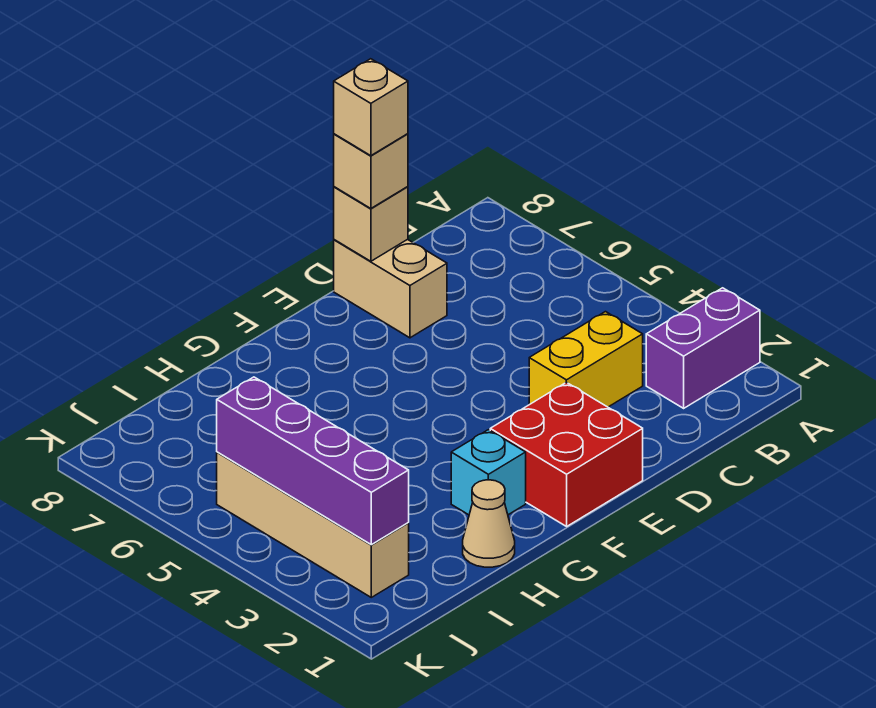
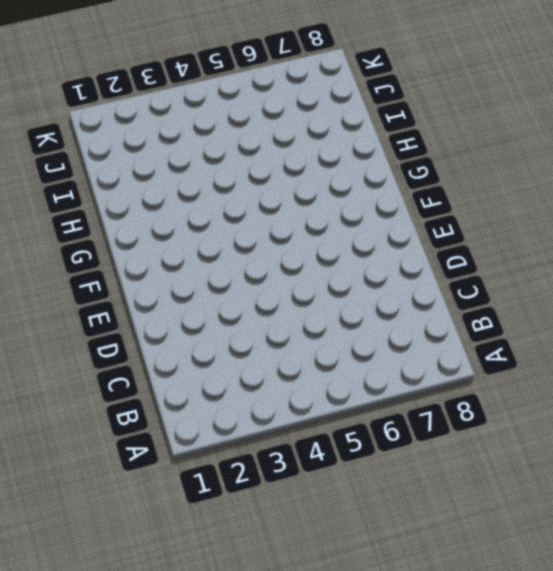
none -> purple brick A2:B2 level 1
none -> yellow brick C3:D3 level 1

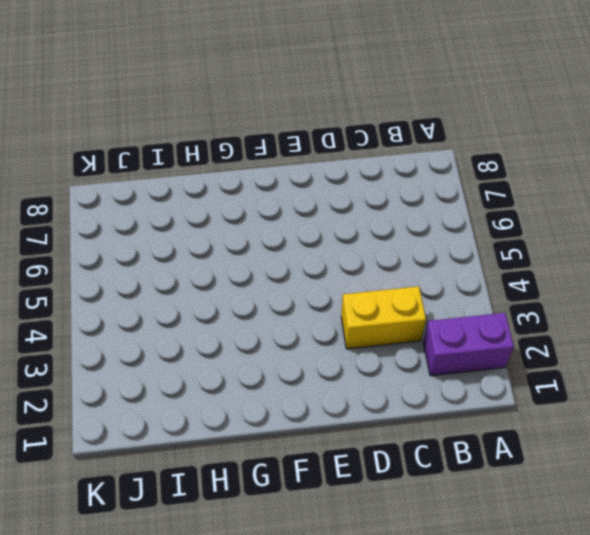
none -> tan brick D7:D8 level 1
none -> red brick E1:F2 level 1

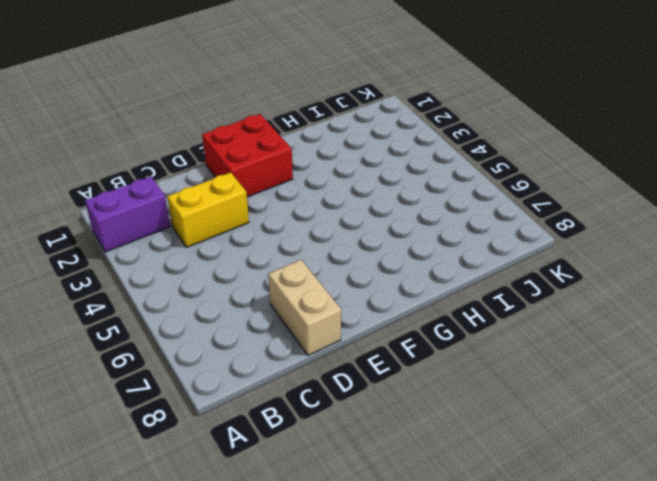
none -> cyan brick G2 level 1
none -> tan cone H1 level 1

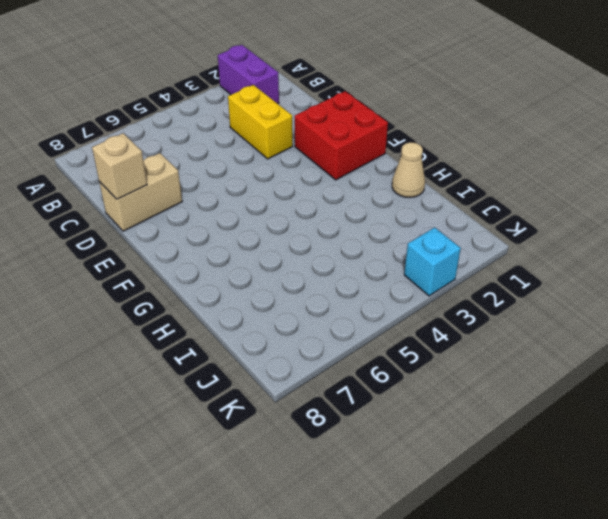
cyan brick K3 level 1 -> cyan brick G2 level 1
none -> tan brick J2:J5 level 1
none -> purple brick J2:J5 level 2

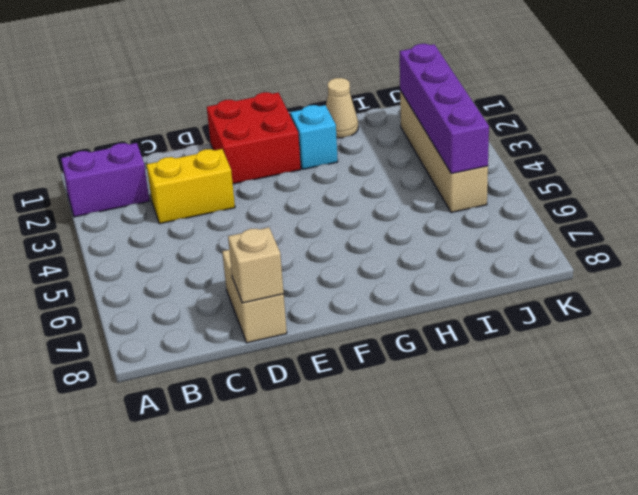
none -> tan brick D8 level 3
none -> tan brick D8 level 4

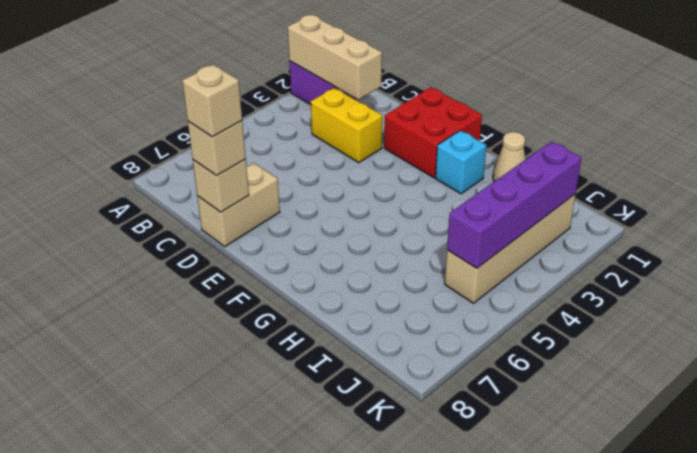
tan brick A2:C2 level 2 -> none

